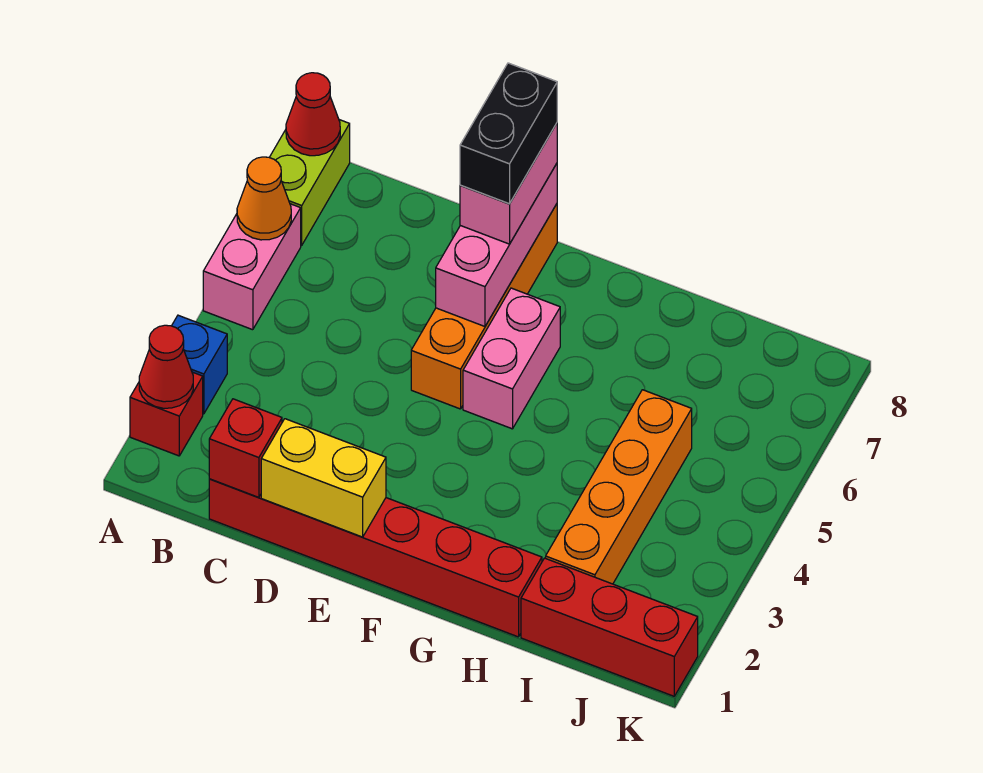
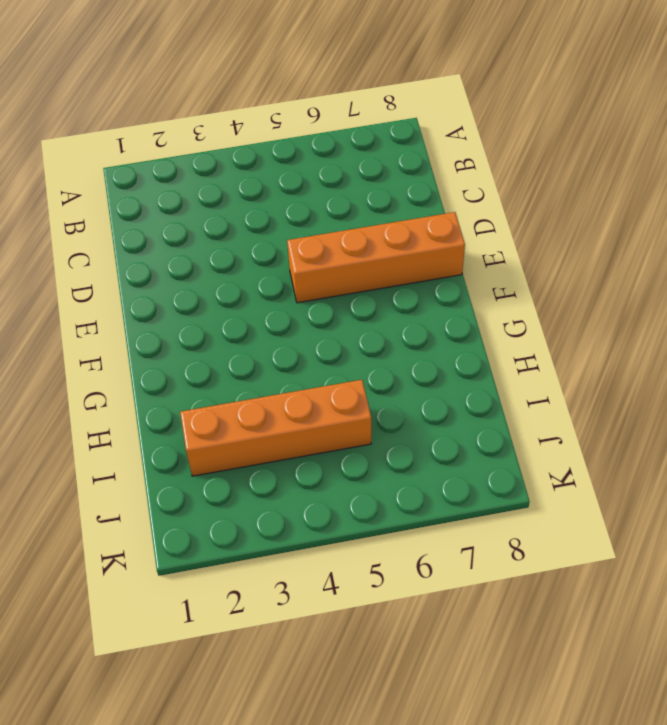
none -> red brick A2 level 1
none -> blue brick A3 level 1
none -> pink brick A5:A6 level 1

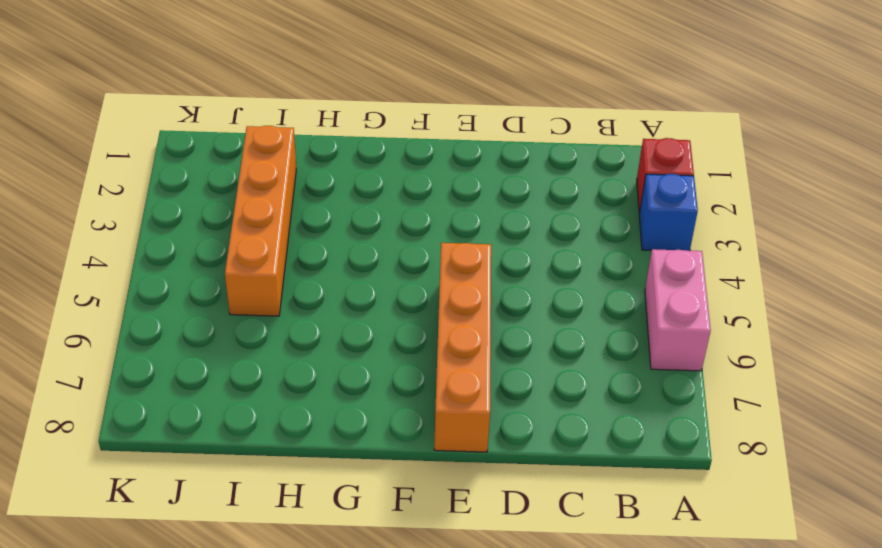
none -> lime brick A7:A8 level 1
none -> red brick C1:H1 level 1
none -> pink brick F5:F6 level 1

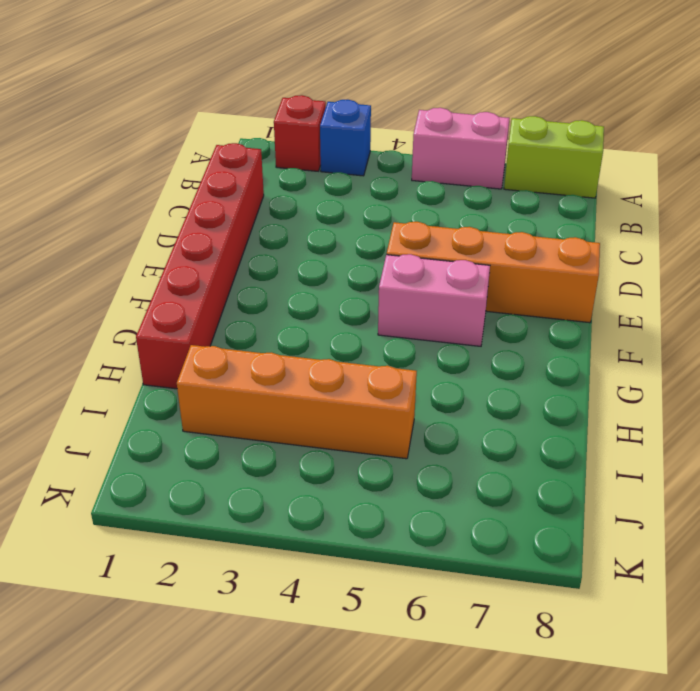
none -> red brick I1:K1 level 1
none -> red cone A2 level 2
none -> orange cone A6 level 2

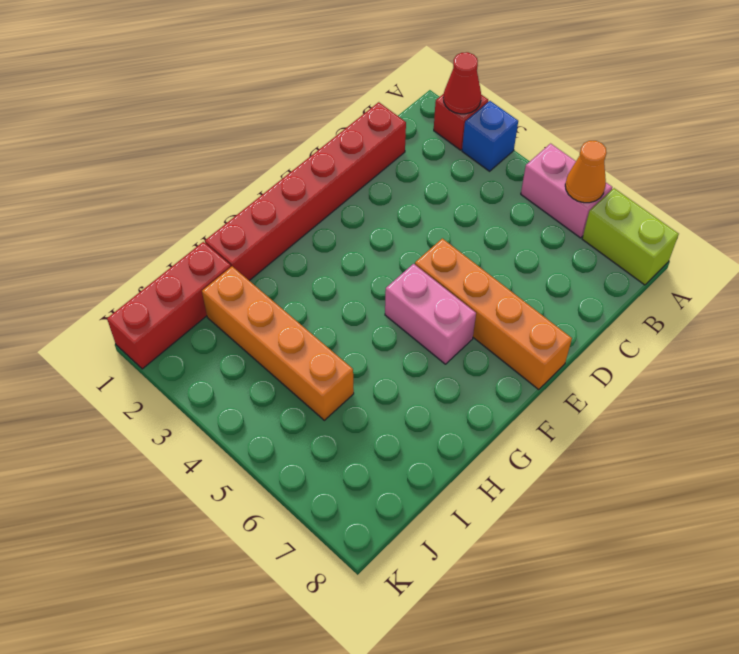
none -> red cone A8 level 2
none -> red brick C1 level 2
none -> yellow brick D1:E1 level 2

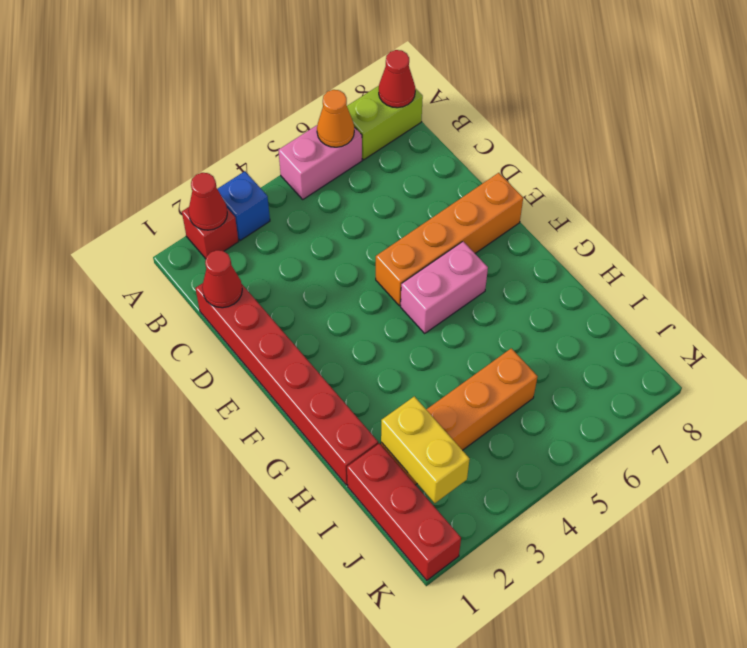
red cone C1 level 2 -> red brick C1 level 2
yellow brick I2:J2 level 2 -> yellow brick D1:E1 level 2
none -> pink brick E6:E8 level 2
none -> pink brick E7:E8 level 3
none -> black brick E7:E8 level 4

